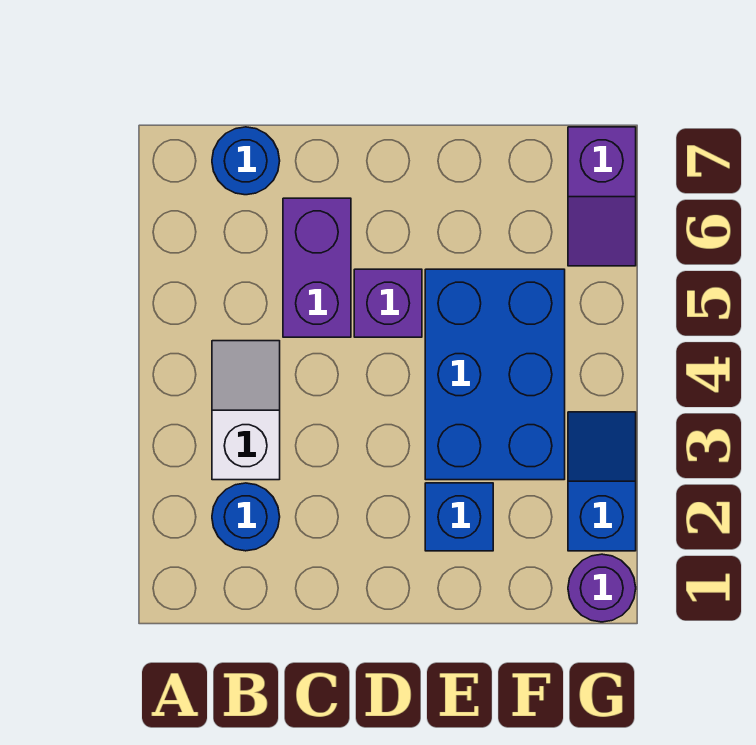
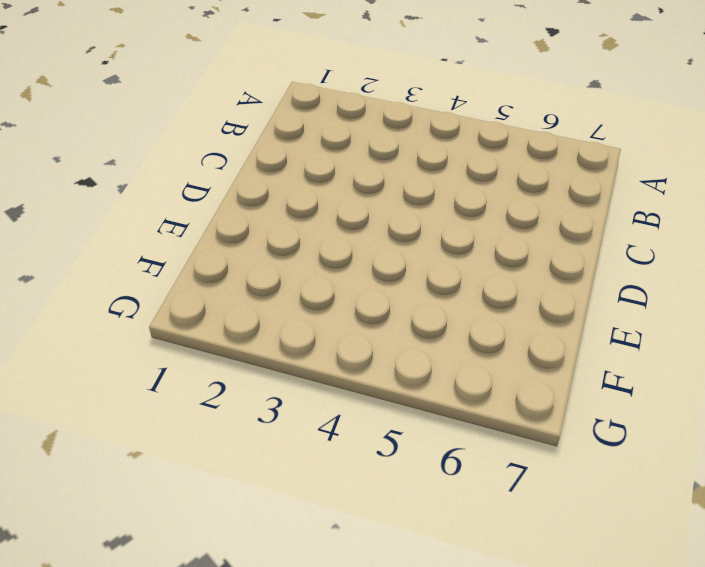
none -> blue round brick B2 level 1
none -> white slope B3:B4 level 1 top 3

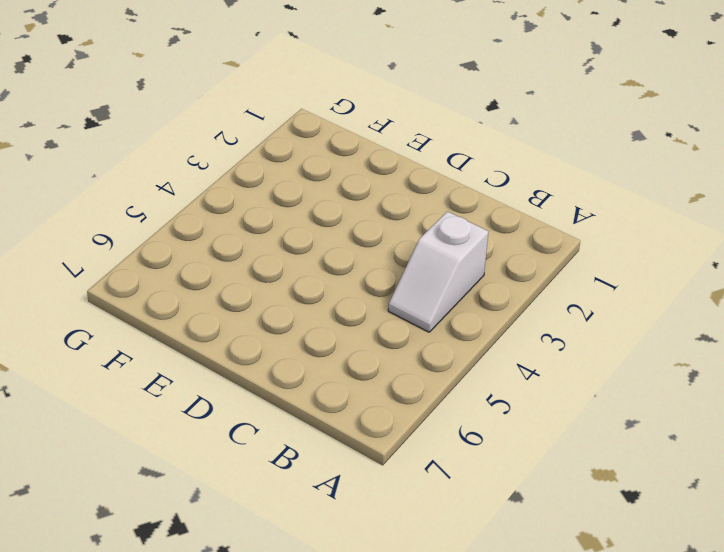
none -> blue round brick B2 level 1
none -> blue round brick B7 level 1

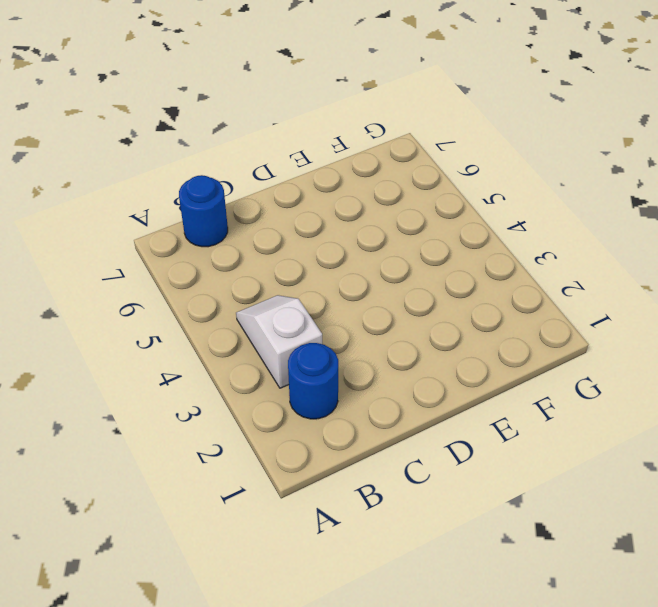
none -> purple brick C5:C6 level 1
none -> purple brick D5 level 1

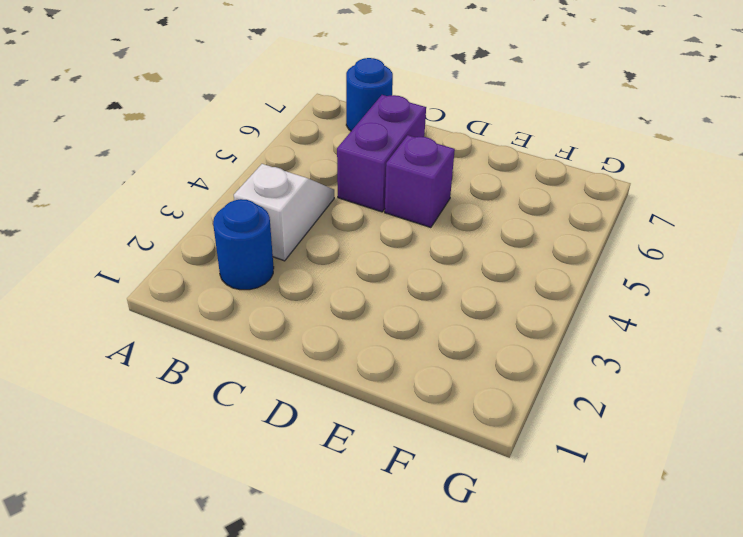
none -> blue brick E2 level 1
none -> blue brick E3:F5 level 1

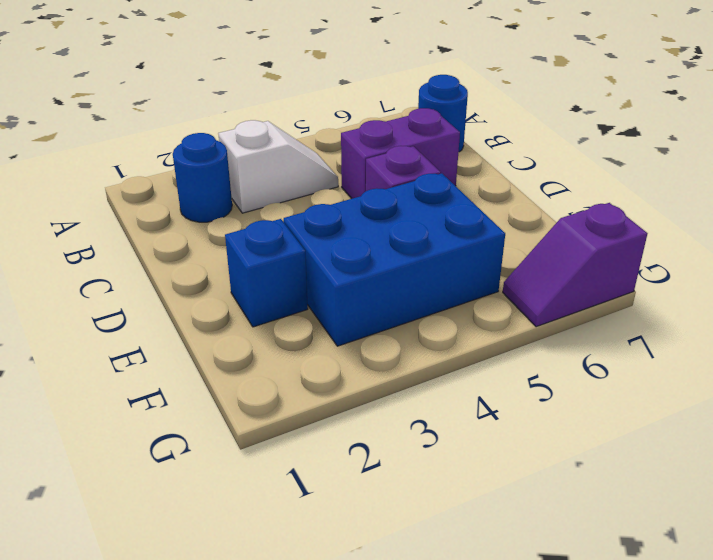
none -> purple round brick G1 level 1
none -> blue slope G2:G3 level 1 top 2

